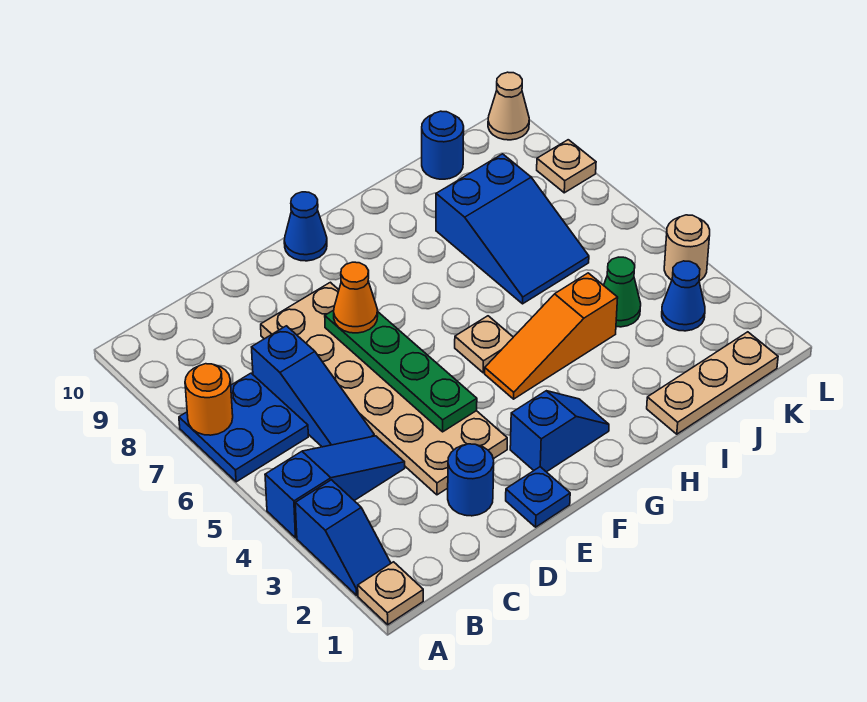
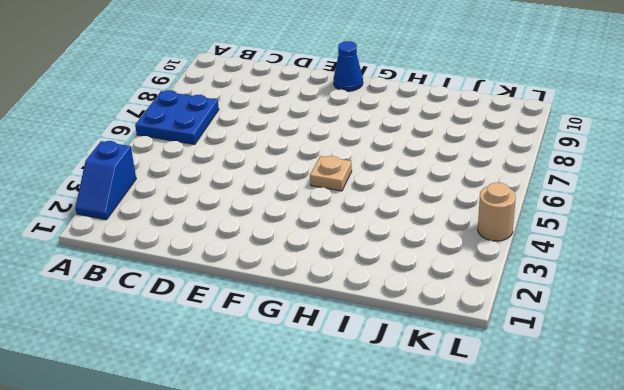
none -> tan plate A1 level 1
none -> blue slope A4:C4 level 1 top A
none -> blue slope C5:C7 level 1 top 7

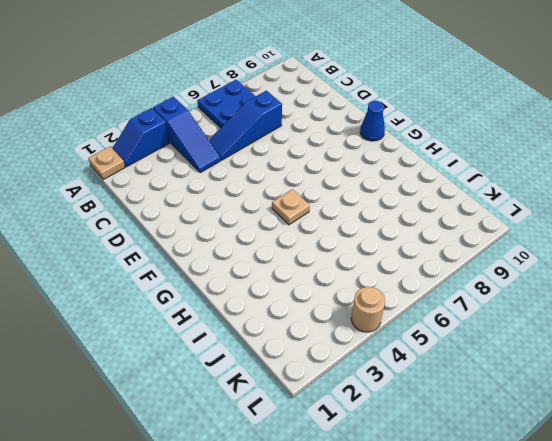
none -> blue round brick D2 level 1
none -> tan plate D3:E8 level 1
none -> blue plate E1 level 1

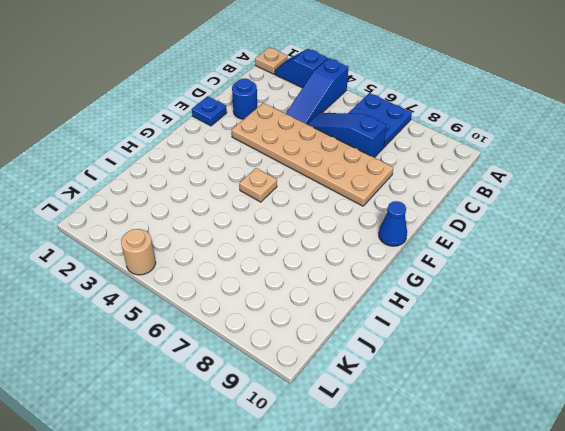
none -> blue slope F2:G2 level 1 top F
none -> orange slope G4:I4 level 1 top I
none -> tan plate I1:K1 level 1

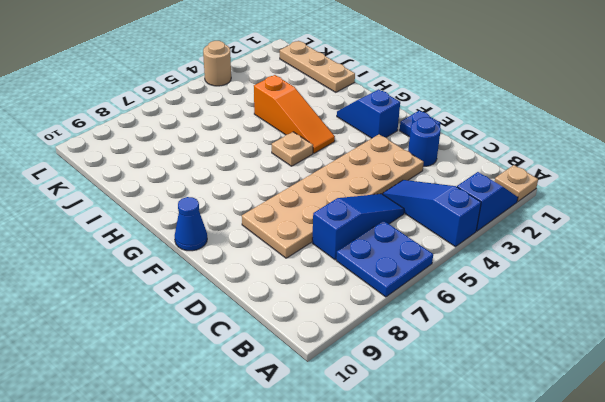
none -> blue slope I6:J8 level 1 top 8
none -> green cone J4 level 1
none -> blue round brick J10 level 1

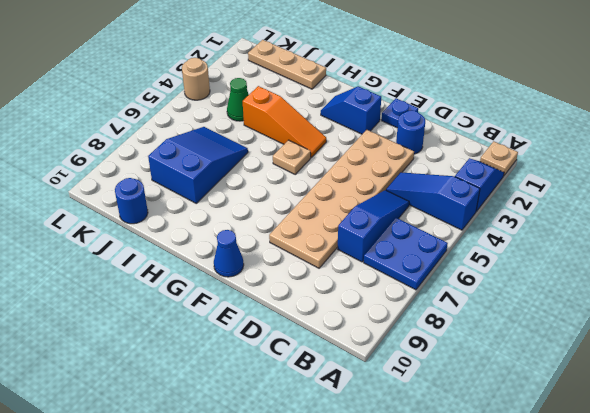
none -> blue cone K3 level 1
none -> tan plate L8 level 1
none -> tan cone L10 level 1

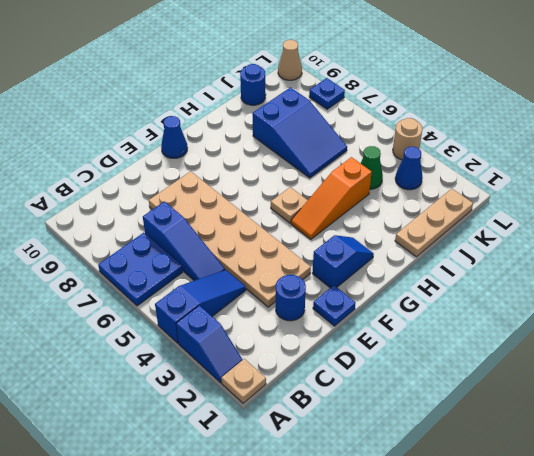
blue plate L8 level 1 -> tan plate L8 level 1
none -> orange round brick A7 level 2
none -> green plate E4:E7 level 2
none -> orange cone E7 level 3

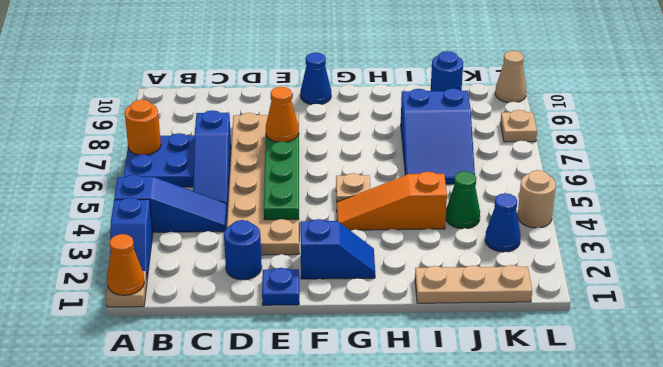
orange cone A1 level 2 -> none

